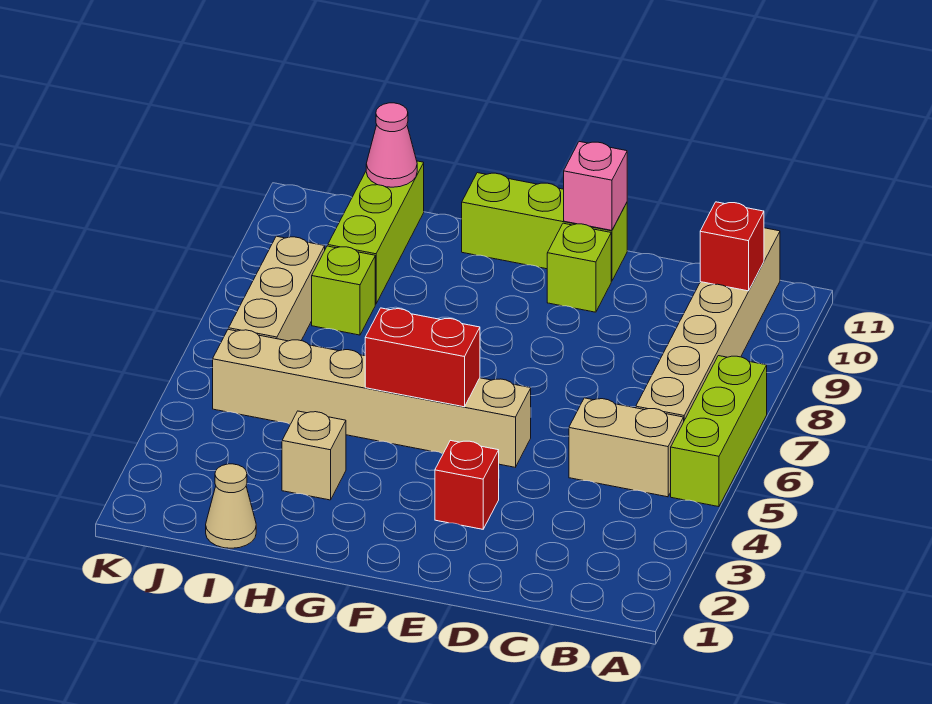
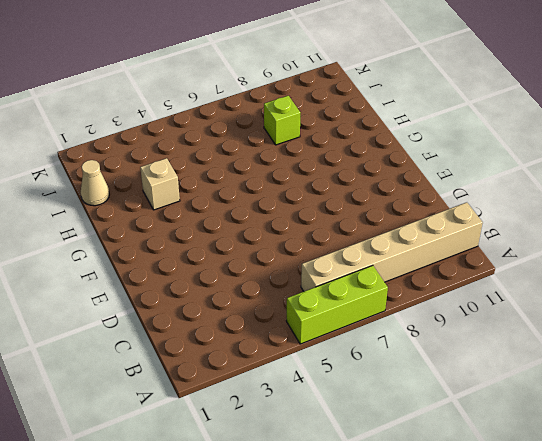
none -> tan brick B5:C5 level 1
none -> red brick E3 level 1
none -> tan brick E5:J5 level 1

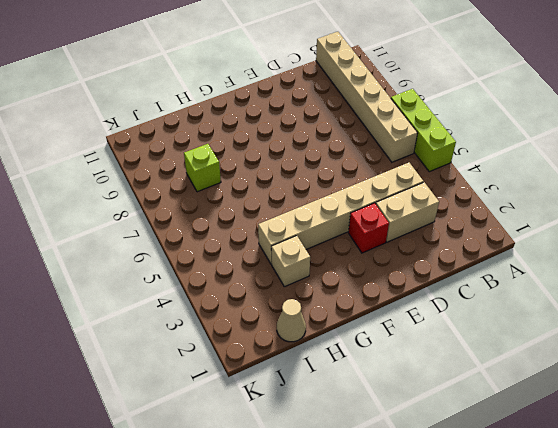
tan brick C3:D3 level 1 -> tan brick B5:C5 level 1
tan brick C4:H4 level 1 -> tan brick E5:J5 level 1
none -> lime brick E10 level 1
none -> lime brick E11:G11 level 1
none -> lime brick I9:I11 level 1

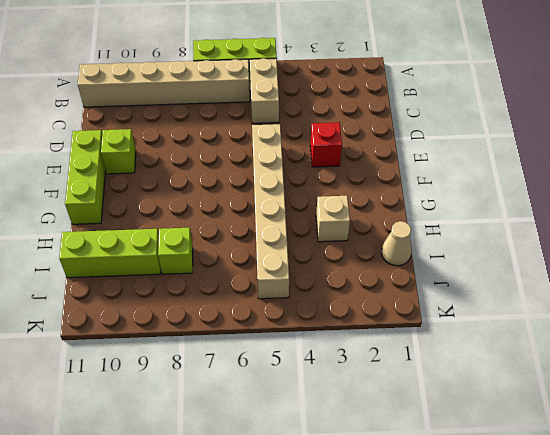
none -> tan brick J6:J8 level 1
none -> red brick B10 level 2
none -> pink brick E11 level 2

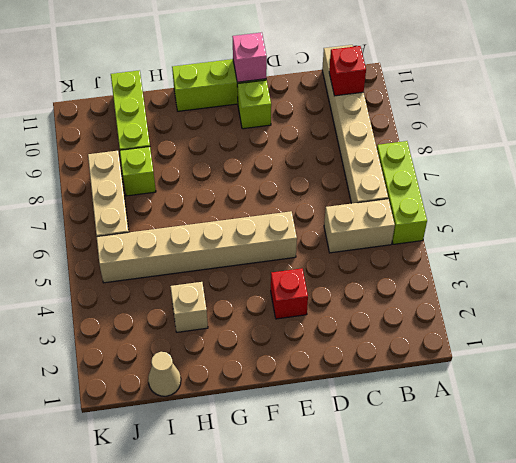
none -> red brick F5:G5 level 2
none -> pink cone I11 level 2

